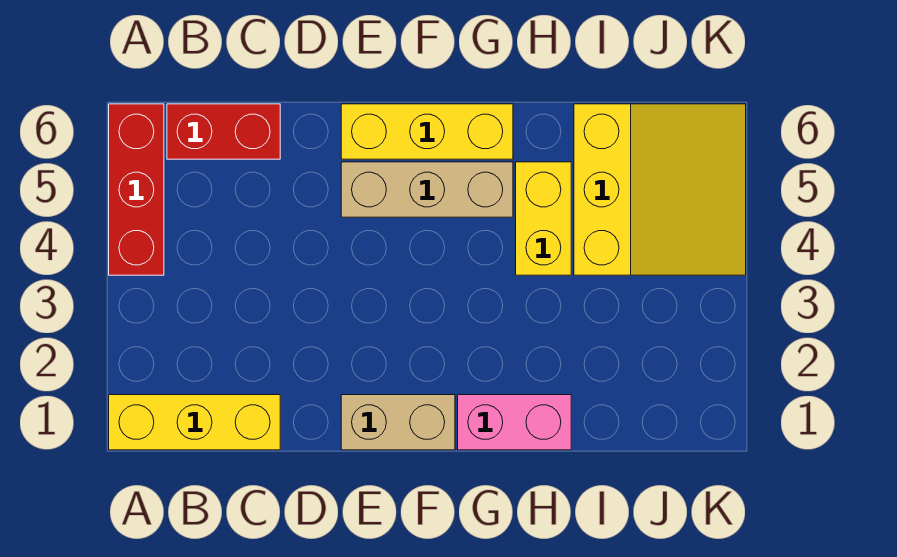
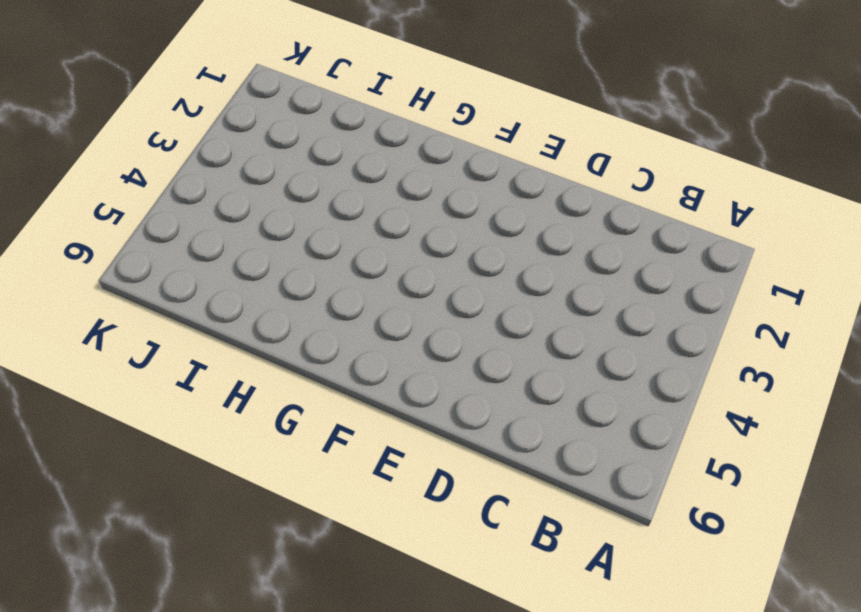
none -> yellow brick A1:C1 level 1
none -> red brick A4:A6 level 1

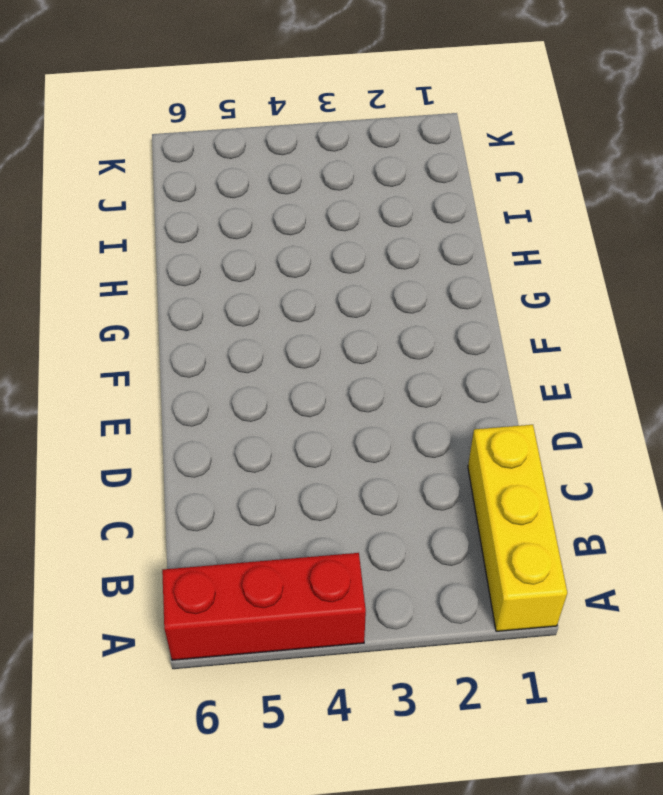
none -> red brick B6:C6 level 1
none -> tan brick E1:F1 level 1

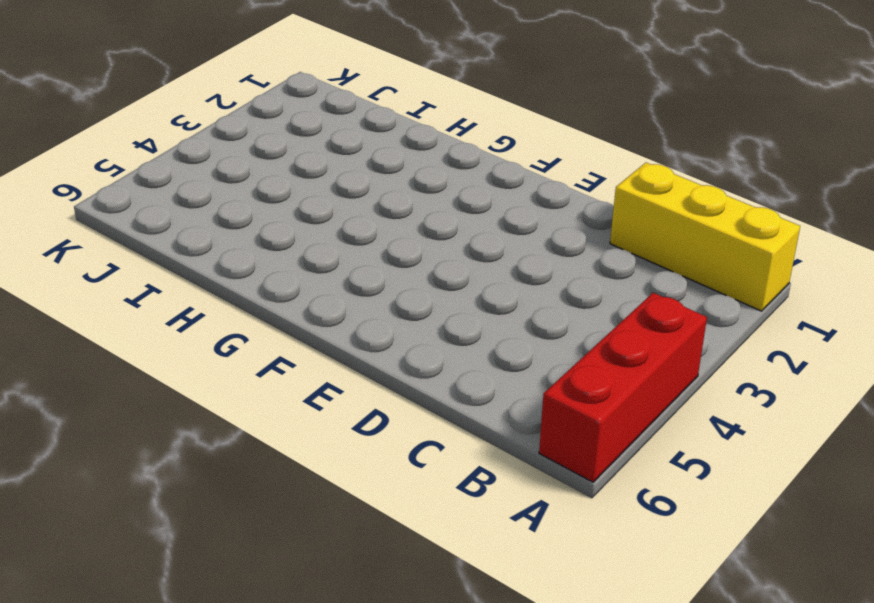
none -> red brick B6:C6 level 1
none -> tan brick E1:F1 level 1

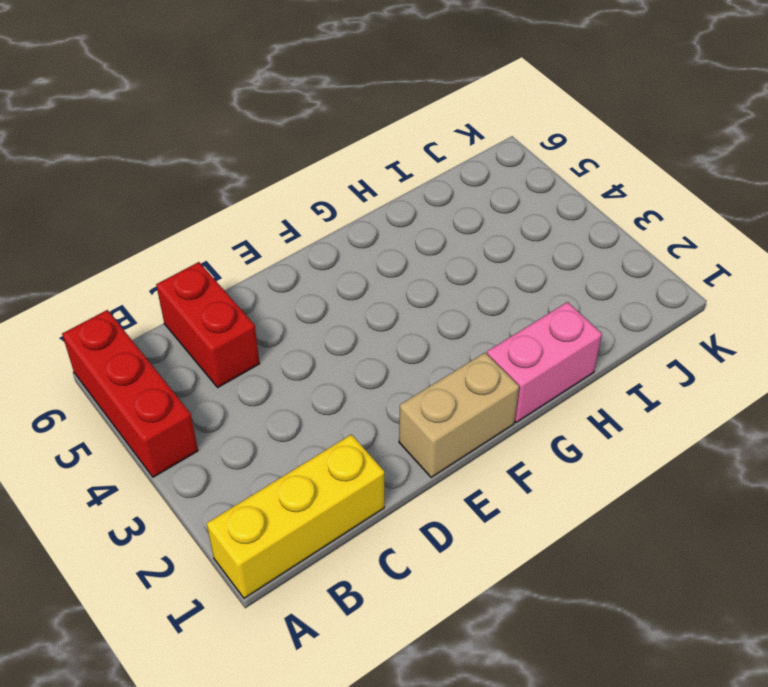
red brick C5:C6 level 1 -> red brick B6:C6 level 1
none -> tan brick E5:G5 level 1
none -> yellow brick E6:G6 level 1

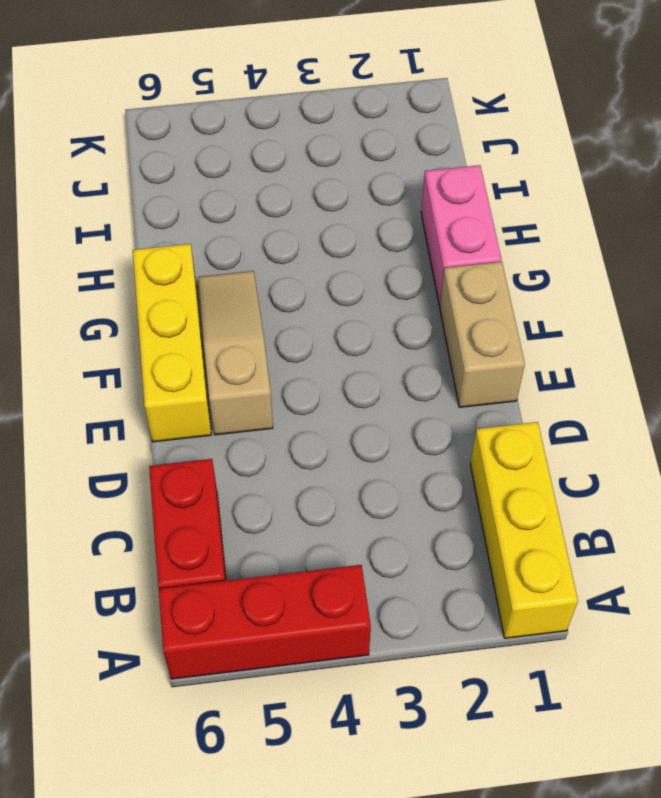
tan slope E5:G5 level 1 top E -> tan brick E5:G5 level 1
none -> yellow brick H4:H5 level 1
none -> yellow slope I4:K6 level 1 top I

